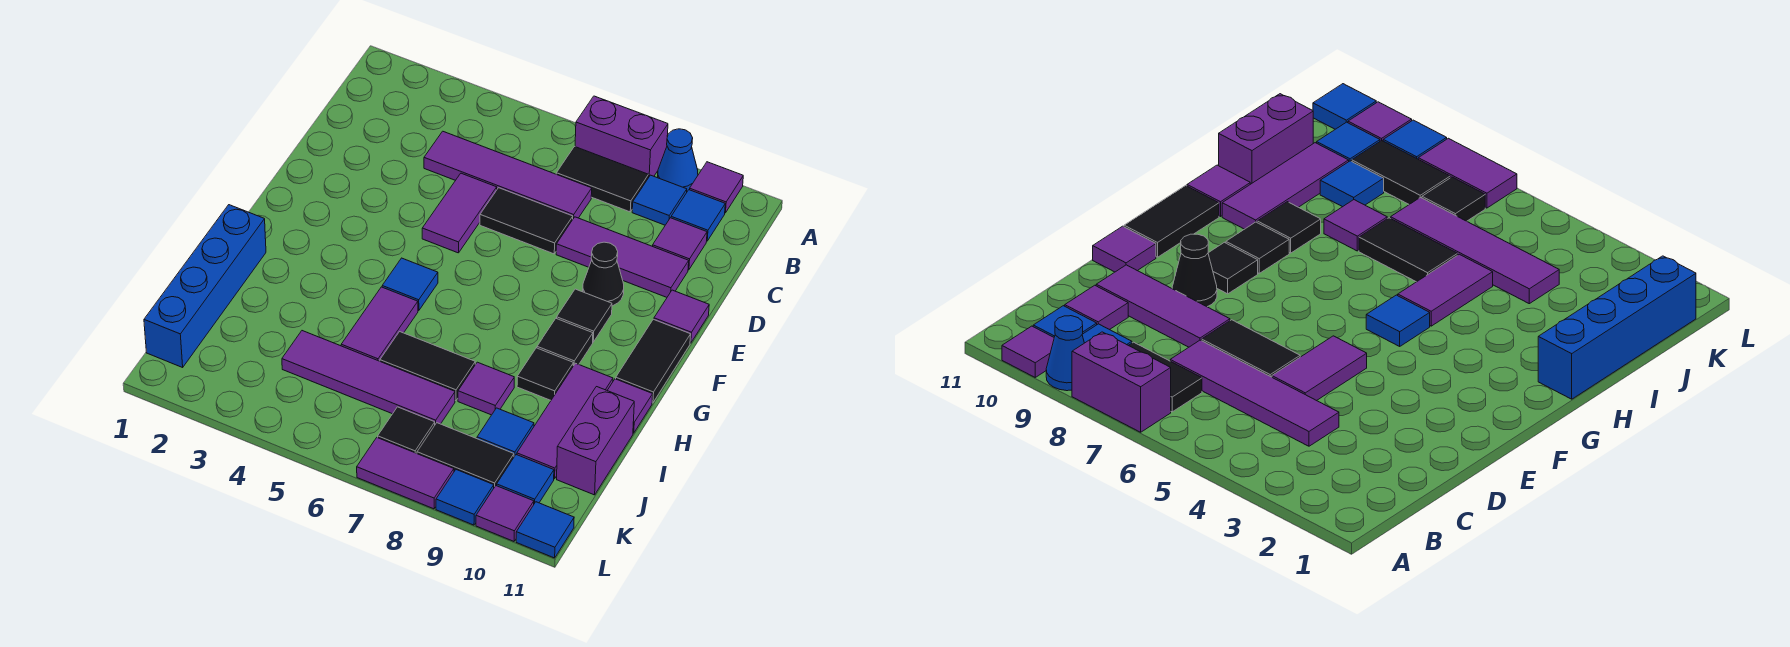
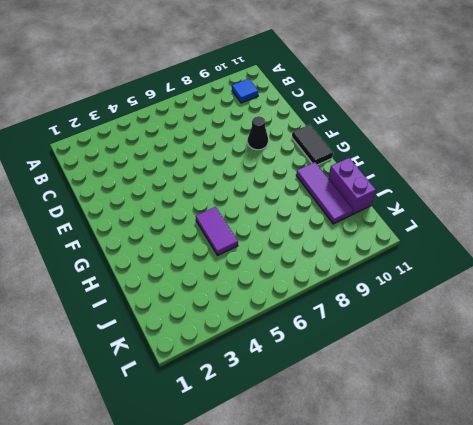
none -> purple brick A7:A8 level 1
none -> blue cone A9 level 1
none -> purple tile A10 level 1
none -> black tile B7:B8 level 1

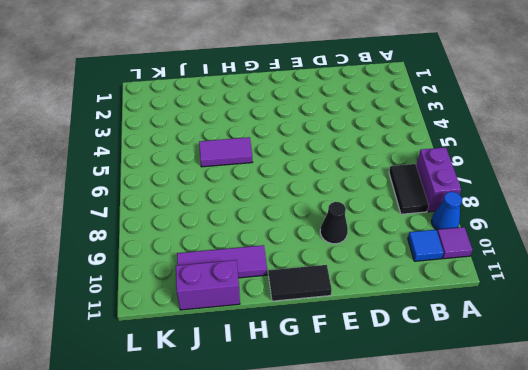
none -> blue tile B9 level 1
none -> purple tile C4:C7 level 1
none -> purple tile C10 level 1
none -> purple tile D5:E5 level 1

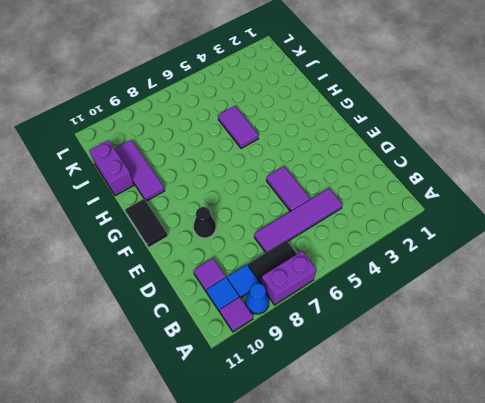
none -> black tile D6:D7 level 1
none -> purple tile D8:D10 level 1
none -> purple tile E11 level 1
none -> black tile F9 level 1

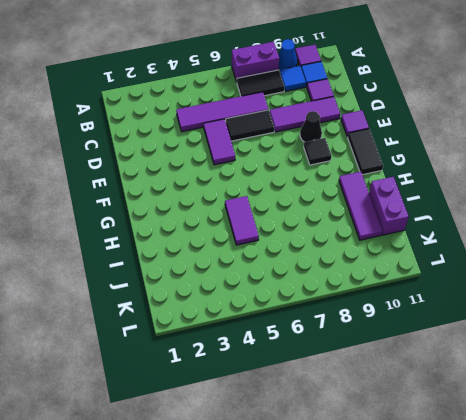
none -> blue tile G5 level 1
none -> black tile G9 level 1
none -> blue brick H1:K1 level 1
none -> black tile H9 level 1

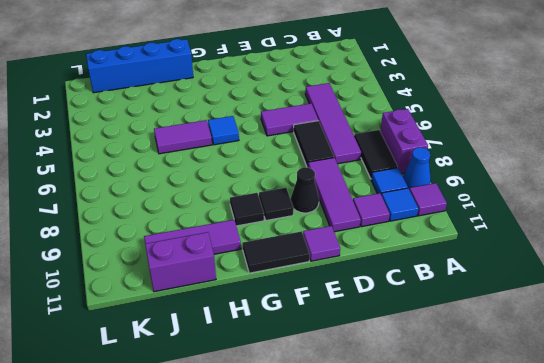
none -> black tile H9 level 1
none -> purple tile H11 level 1
none -> black tile I6:I7 level 1
none -> purple tile I8 level 1

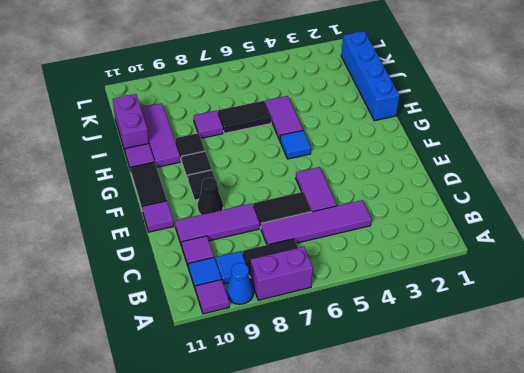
none -> purple tile J4:J7 level 1
none -> blue tile J9 level 1
none -> black tile K7 level 1
none -> black tile K8:K9 level 1

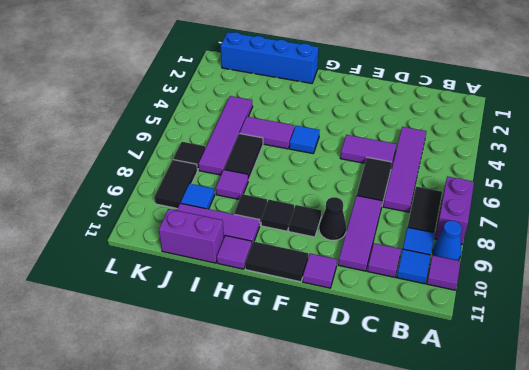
none -> blue tile K10 level 1
none -> purple tile L7:L8 level 1
none -> blue tile L9 level 1
none -> purple tile L10 level 1

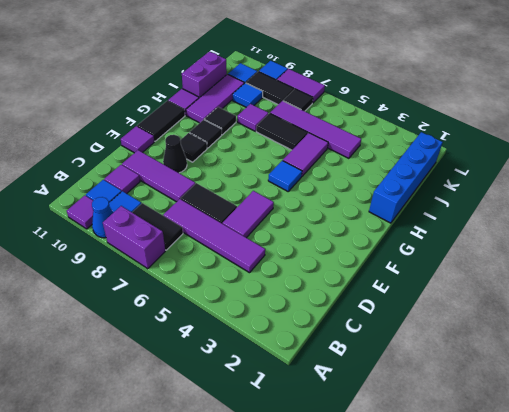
none -> purple tile L10 level 1
none -> blue tile L11 level 1

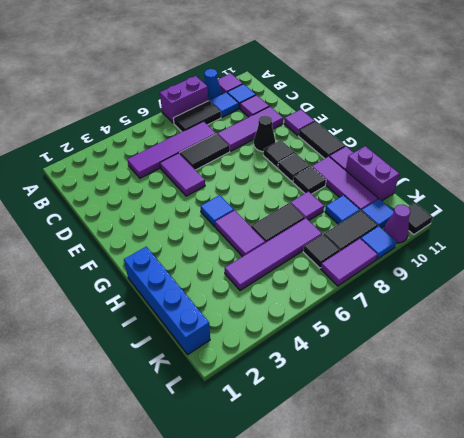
purple cone L10 level 1 -> purple tile L10 level 1
black tile L11 level 1 -> blue tile L11 level 1

